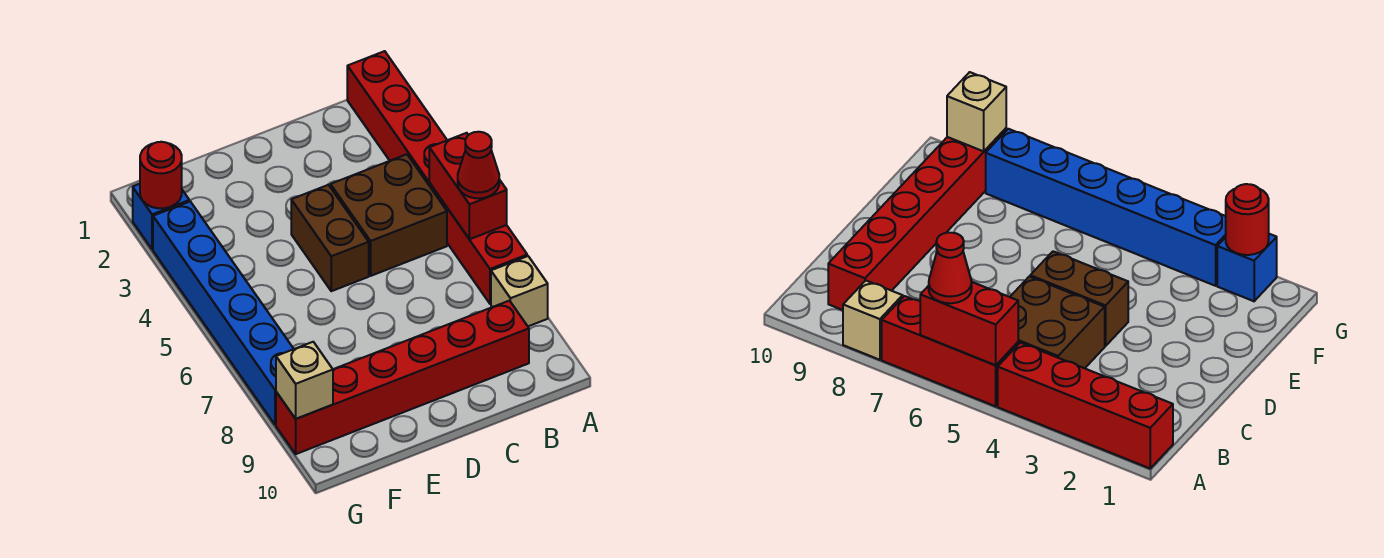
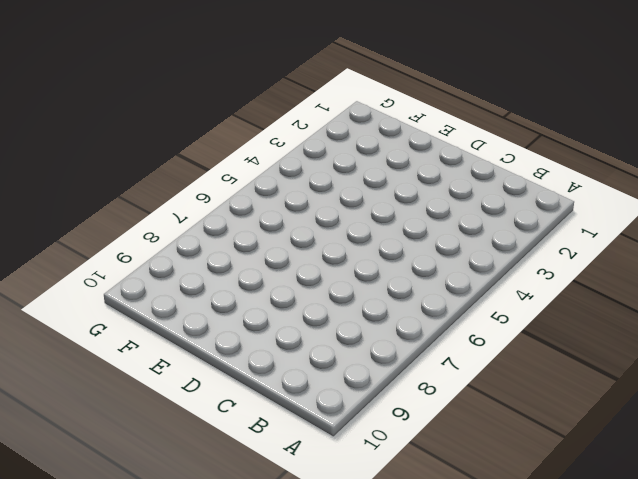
none -> red brick A1:A4 level 1
none -> red brick A5:A7 level 1
none -> tan brick A8 level 1

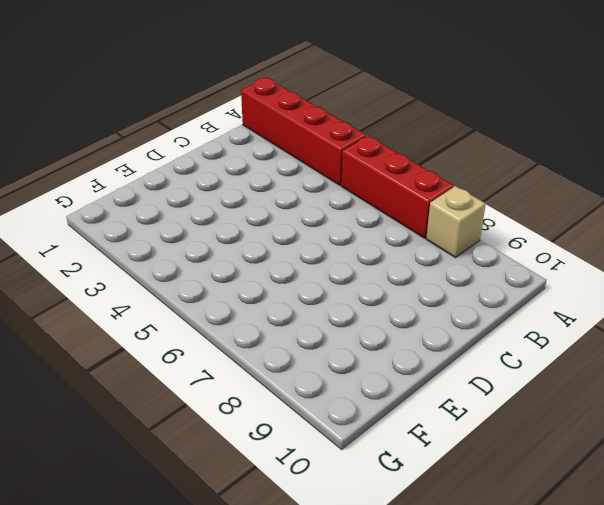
none -> brown brick B4:C5 level 1
none -> red brick B9:G9 level 1
none -> brown brick D4:D5 level 1

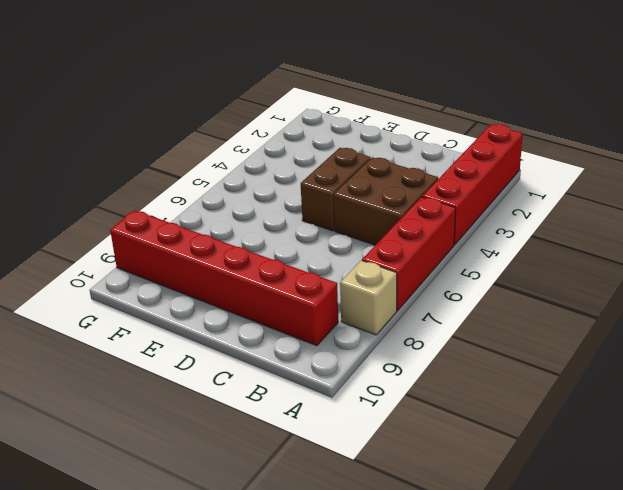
none -> blue brick G2 level 1
none -> blue brick G3:G8 level 1
none -> red brick A5:A6 level 2

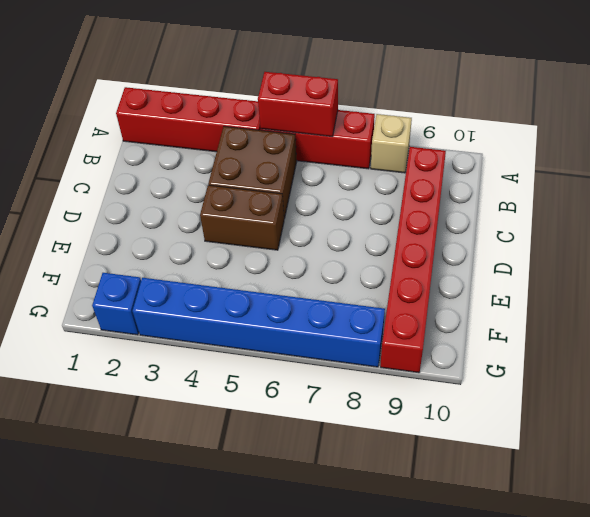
none -> red round brick G2 level 2
none -> tan brick G9 level 2
none -> red cone A6 level 3

